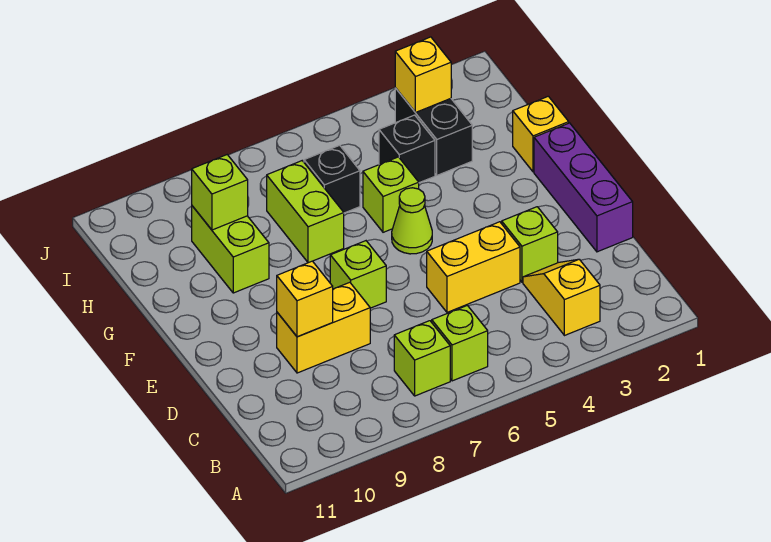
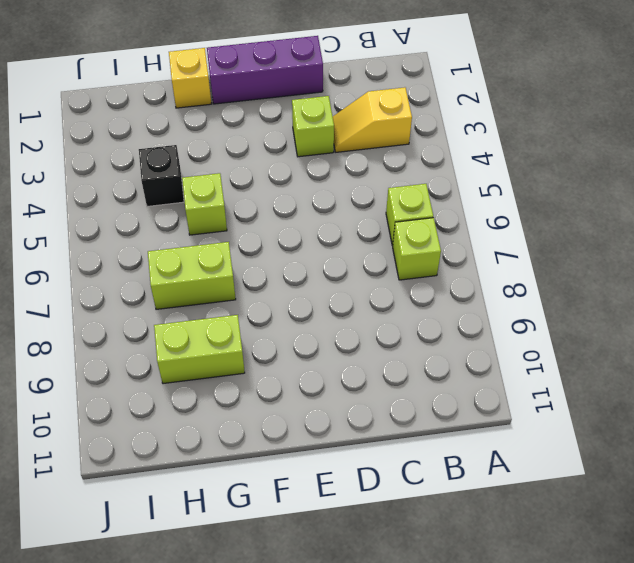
none -> yellow brick D4:D5 level 1
none -> yellow brick D8:D9 level 1
none -> lime brick E7 level 1

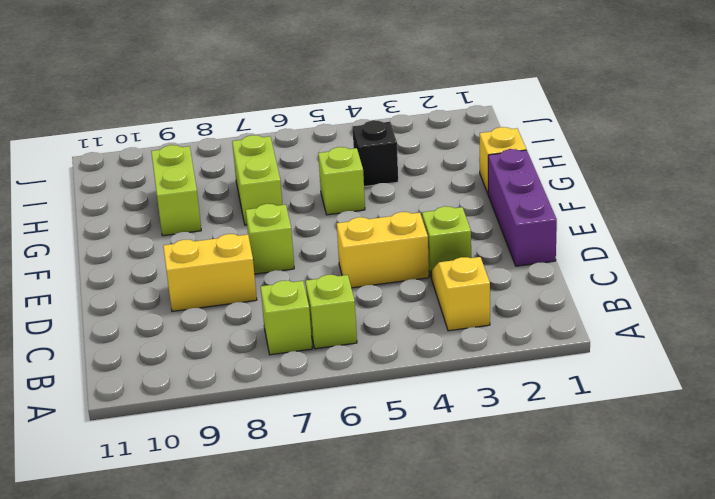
none -> lime cone F5 level 1
none -> black brick H3:I3 level 1
none -> black brick H6 level 1

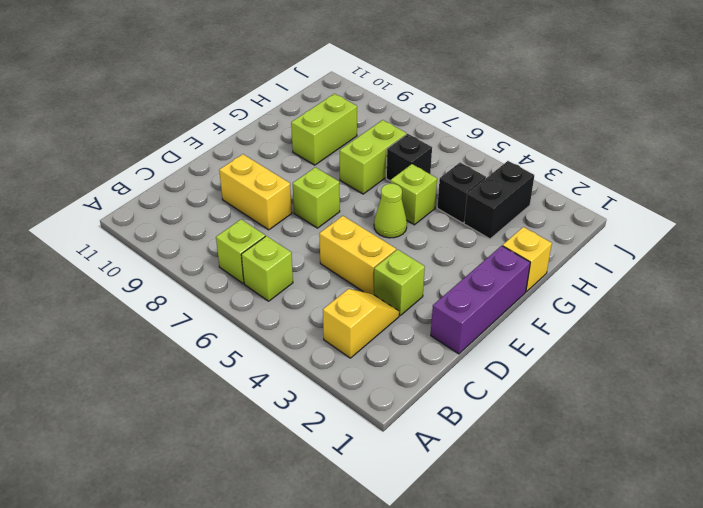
none -> yellow brick D9 level 2
none -> lime brick H9 level 2
none -> yellow brick I3 level 2

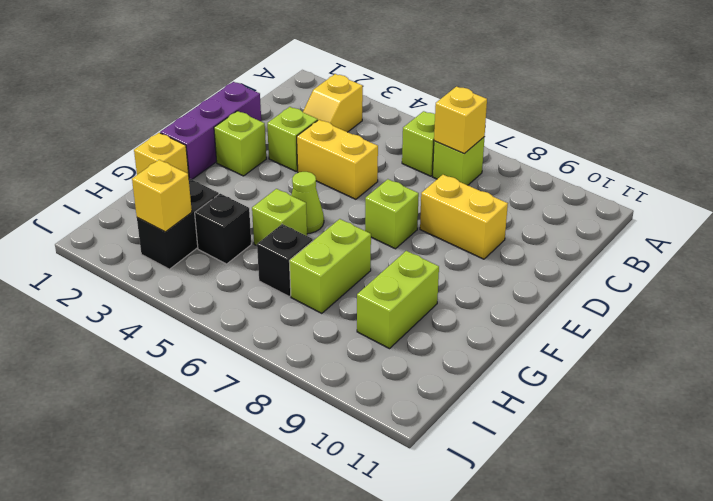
yellow brick B7 level 2 -> yellow brick D9 level 2
lime brick E2 level 1 -> lime brick H9 level 2

